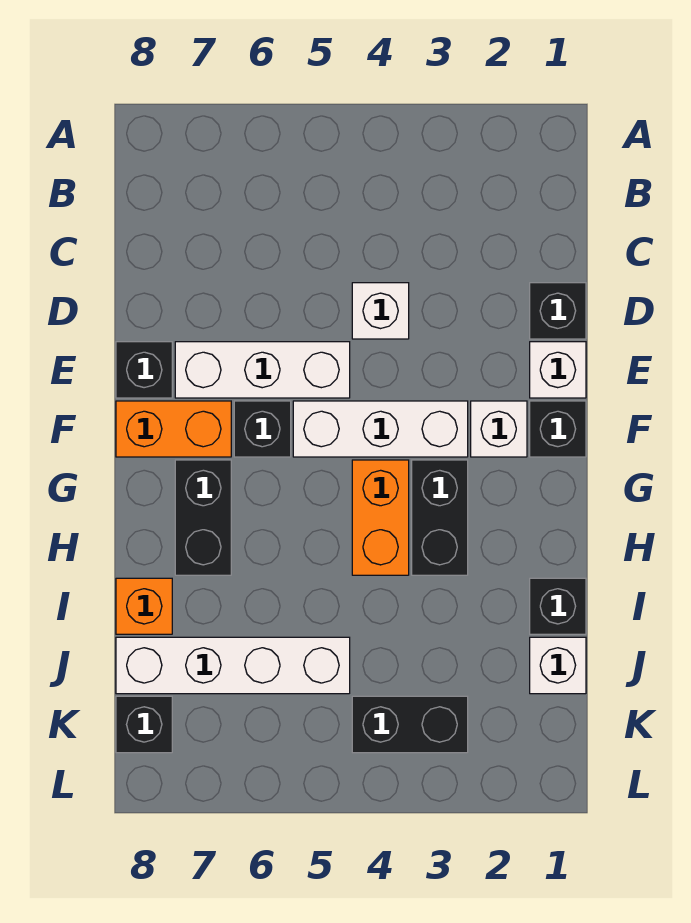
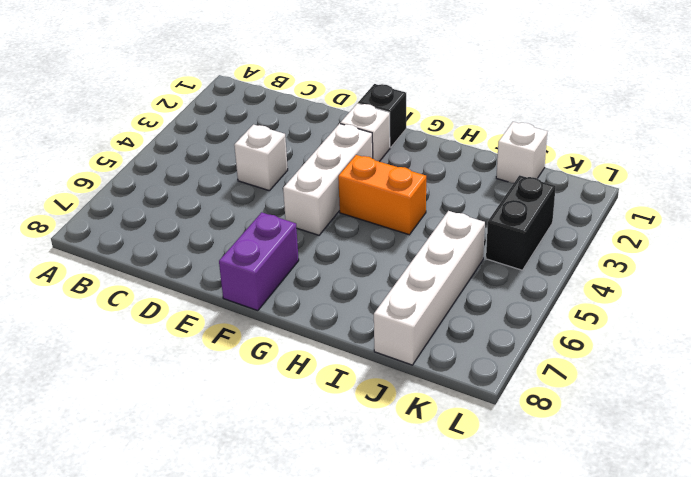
purple brick F7:F8 level 1 -> orange brick F7:F8 level 1
none -> black brick D1 level 1
none -> white brick E1 level 1
none -> white brick E5:E7 level 1

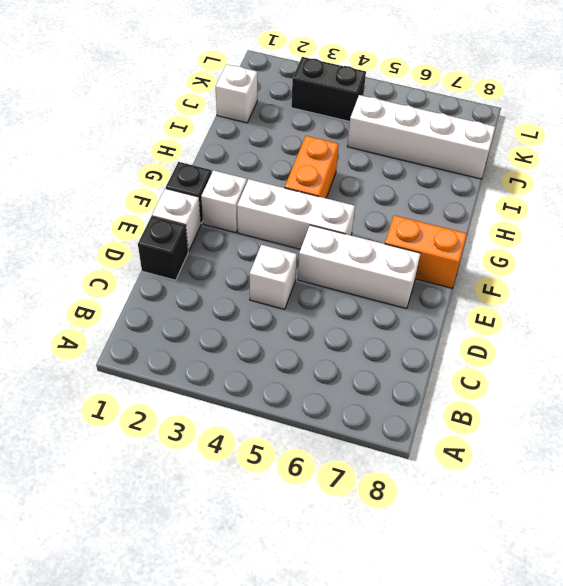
none -> black brick E8 level 1
none -> black brick F6 level 1
none -> black brick G3:H3 level 1

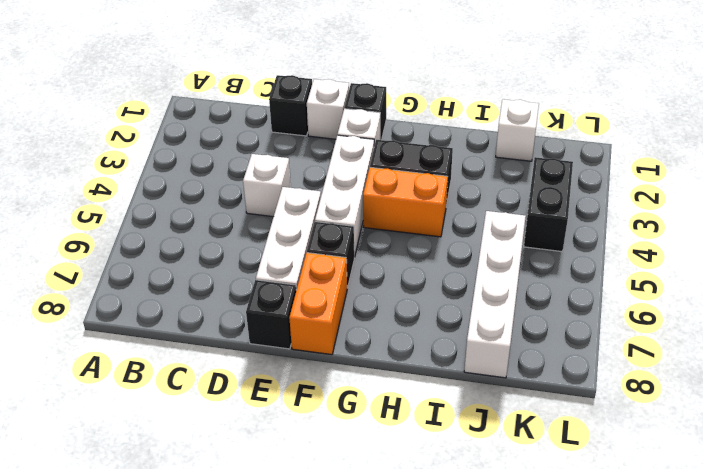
none -> black brick G7:H7 level 1
none -> black brick I1 level 1
none -> orange brick I8 level 1

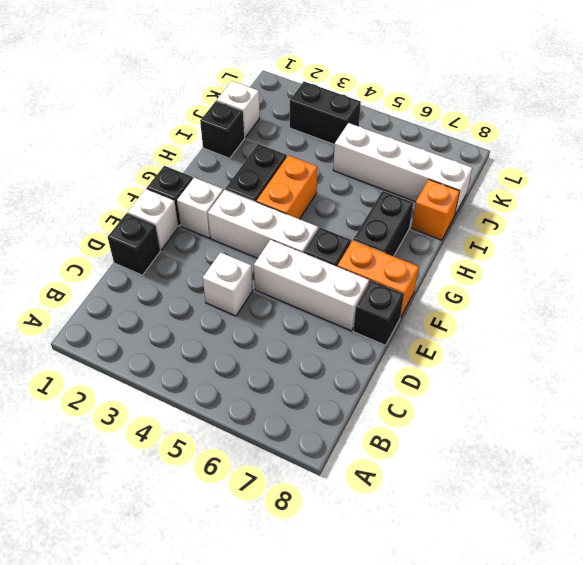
none -> black brick K8 level 1

